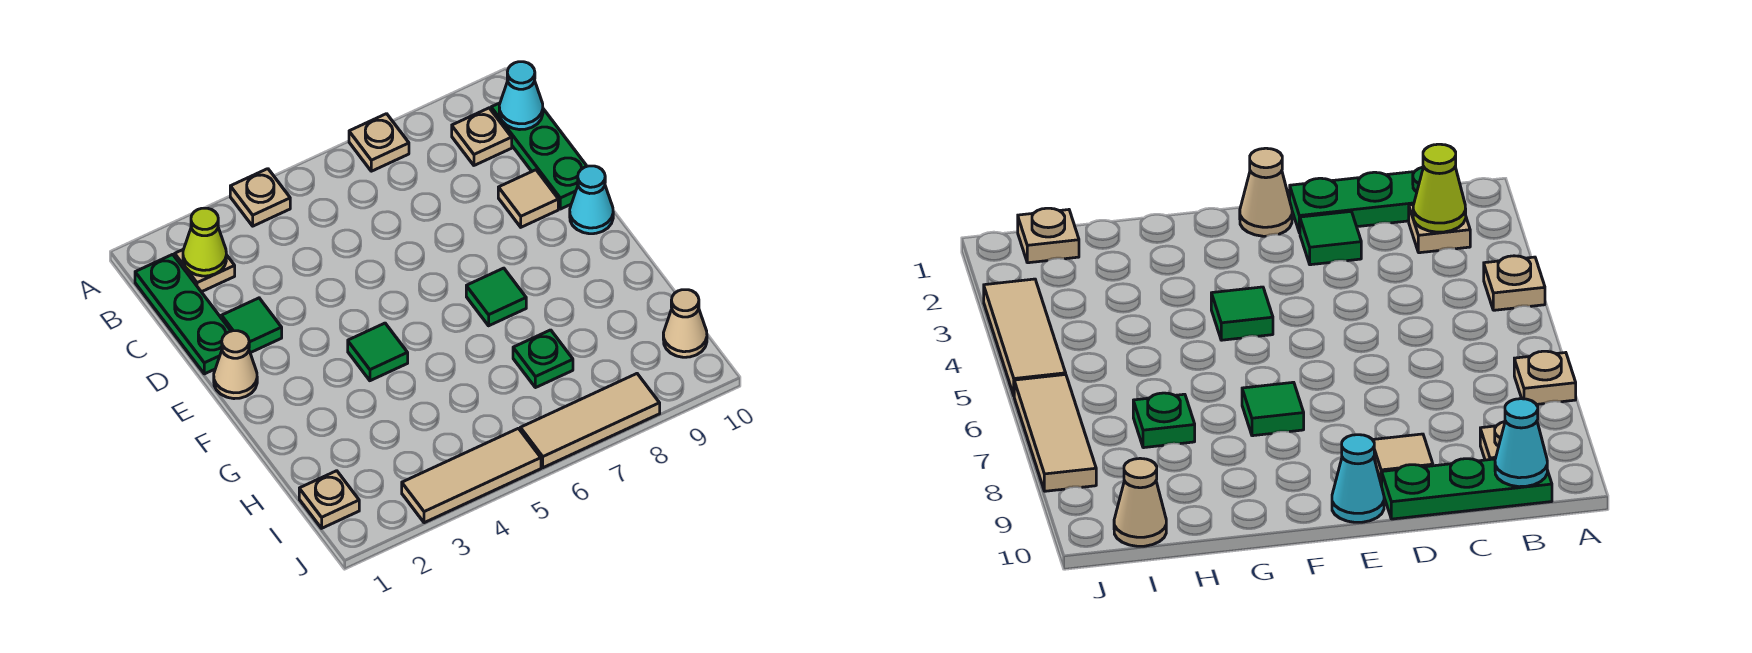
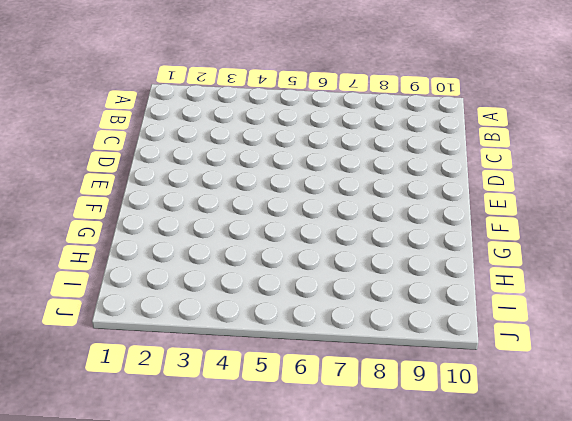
none -> tan plate A4 level 1
none -> tan plate A7 level 1
none -> green plate B1:D1 level 1

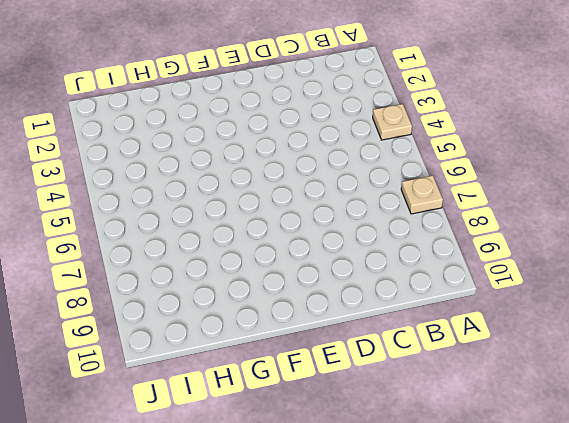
none -> green plate B1:D1 level 1
none -> tan plate B2 level 1
none -> tan plate B9 level 1

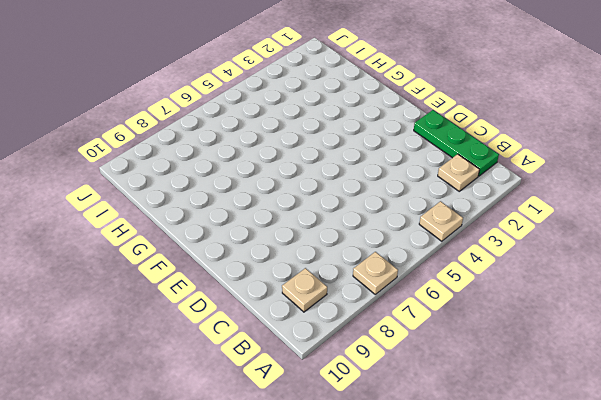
none -> green plate B10:D10 level 1
none -> green tile D2 level 1
none -> tan tile D9 level 1

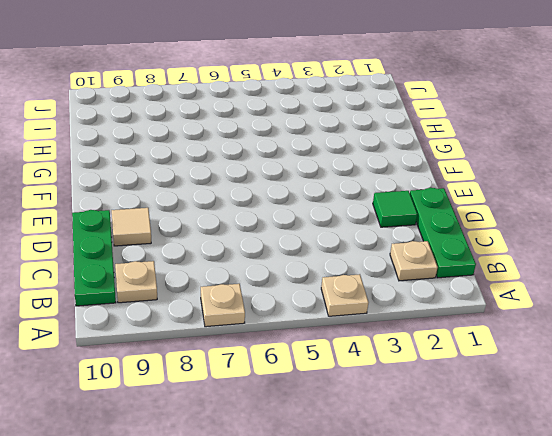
none -> tan cone E1 level 1
none -> cyan cone E10 level 1
none -> green tile F4 level 1

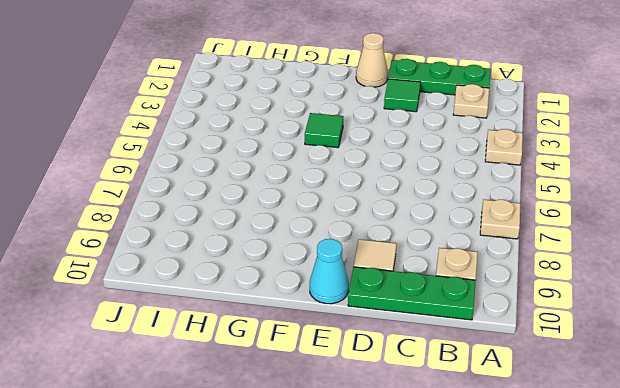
none -> green tile F7 level 1
none -> green plate H7 level 1
none -> tan plate I1 level 1

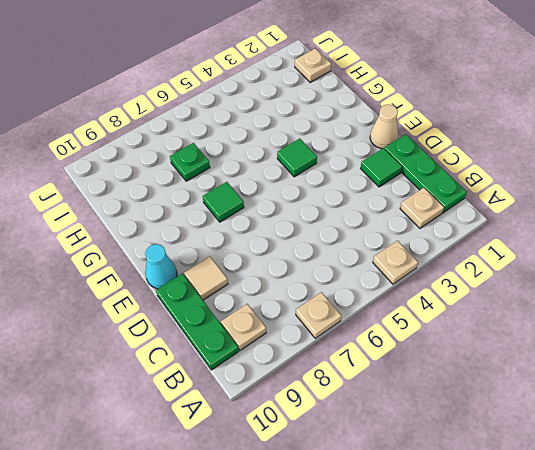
none -> tan cone I10 level 1
none -> tan tile J3:J5 level 1
none -> tan tile J6:J8 level 1

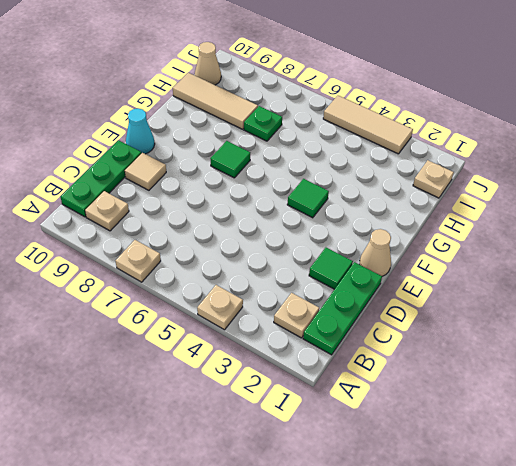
tan tile H8:H10 level 1 -> tan tile J6:J8 level 1
none -> lime cone B2 level 2
none -> cyan cone B10 level 2

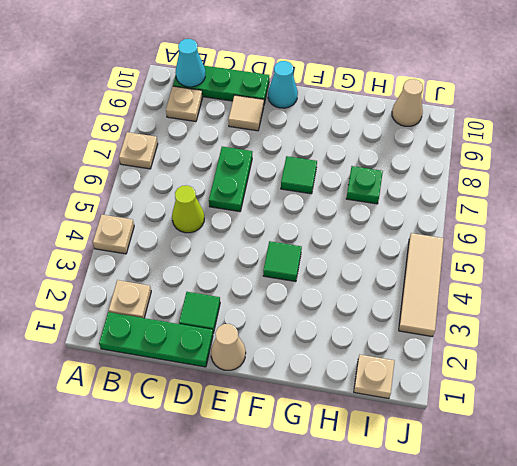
lime cone C5 level 1 -> lime cone B2 level 2
green plate D6:D7 level 1 -> none
none -> tan tile J6:J8 level 1

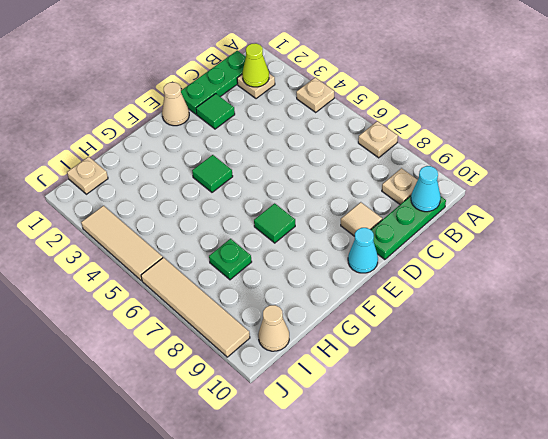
tan tile J6:J9 level 1 -> tan tile J6:J8 level 1

